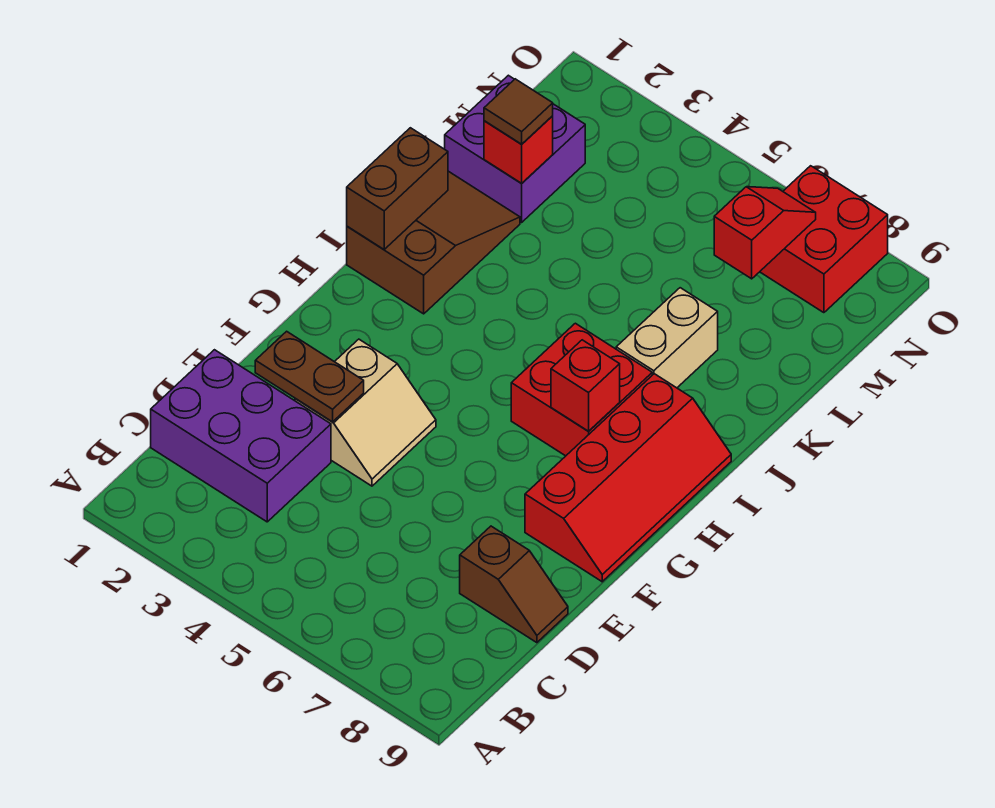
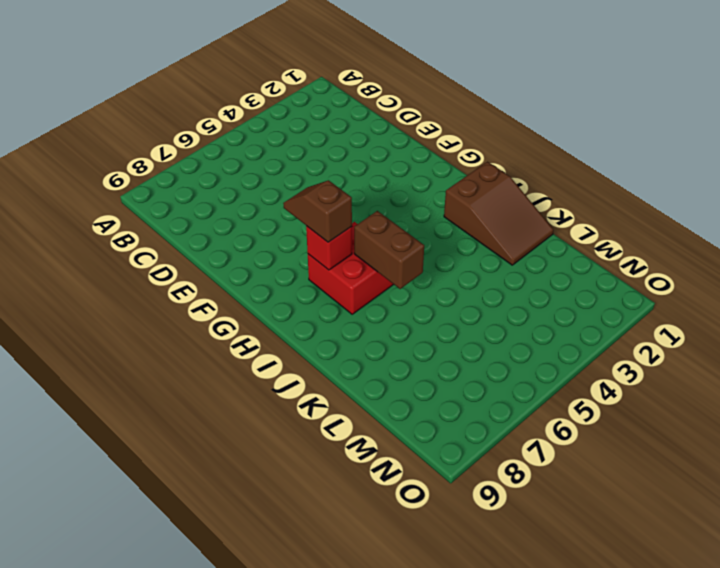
brown slope G7:H7 level 3 top H -> brown slope D8:D9 level 1 top 8
brown brick I6:J6 level 2 -> brown brick I1:J1 level 2
none -> purple brick C1:D3 level 1
none -> tan slope E3:F4 level 1 top 3
none -> red slope F8:I9 level 1 top 8

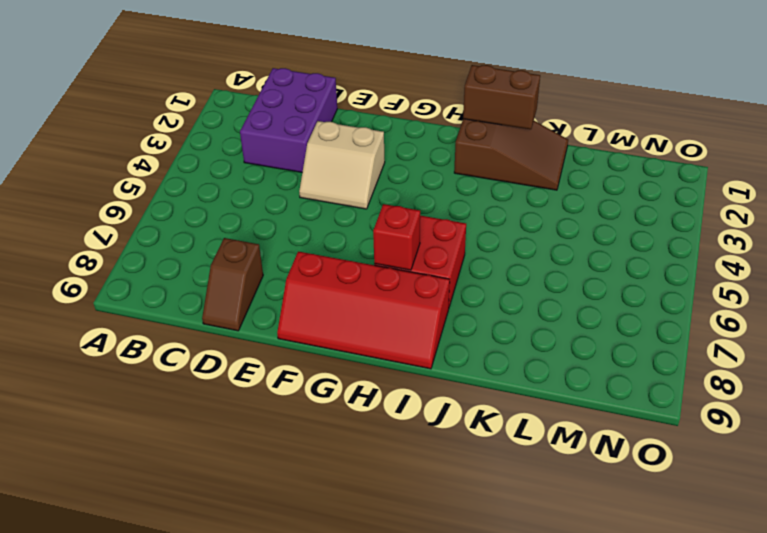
none -> tan brick J7:K7 level 1
none -> purple brick L1:M2 level 1
none -> red brick N7:O8 level 1

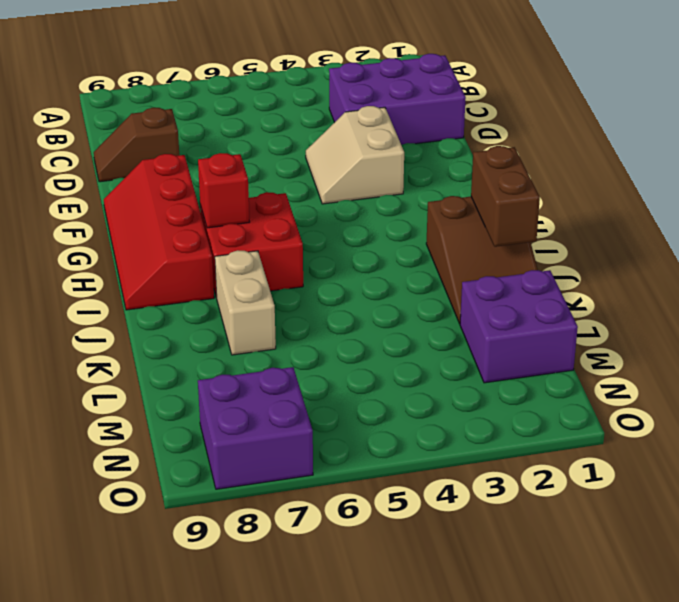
purple brick N7:O8 level 1 -> red brick N7:O8 level 1
none -> brown plate E2:E3 level 2
none -> red brick L2 level 2
none -> red slope M7:N7 level 2 top M

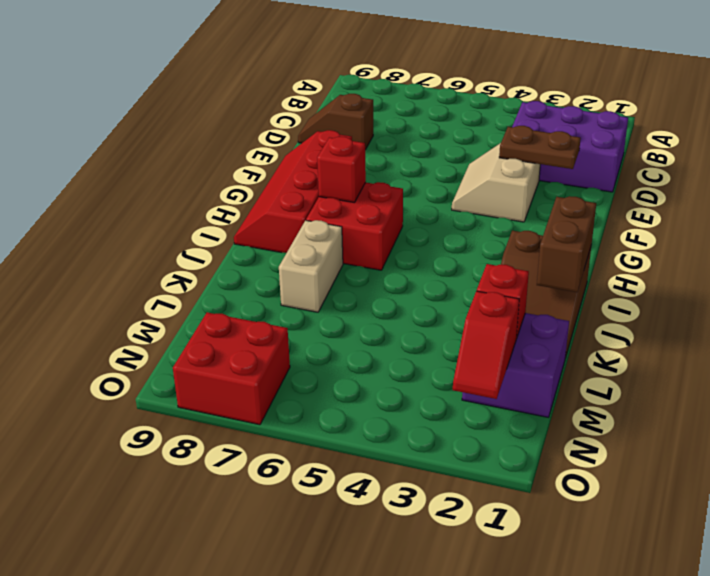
red slope M2:N2 level 2 top M -> red slope M7:N7 level 2 top M
none -> brown tile L2 level 3

